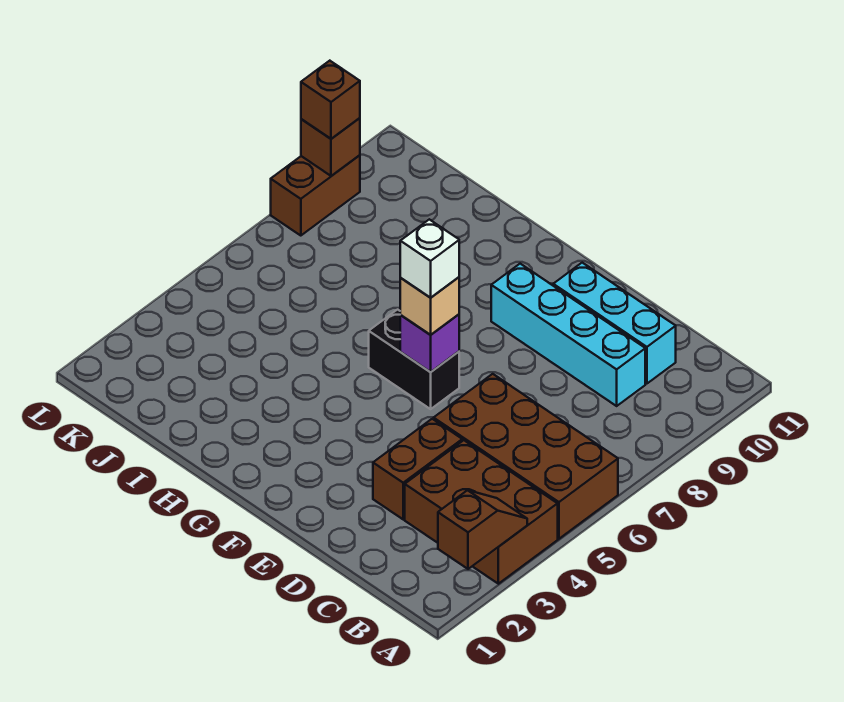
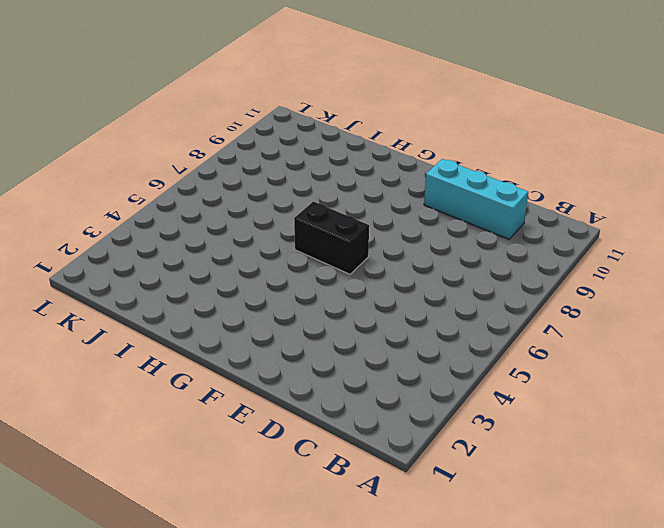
none -> brown brick A3:C4 level 1
none -> brown brick A5:D6 level 1
none -> cyan brick C9:F9 level 1

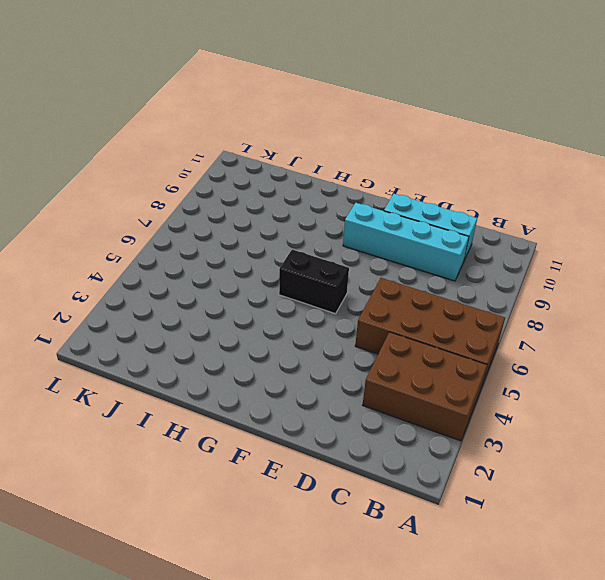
none -> brown brick D3:D4 level 1
none -> brown brick L8:L9 level 1
none -> brown slope A2:A3 level 2 top 2

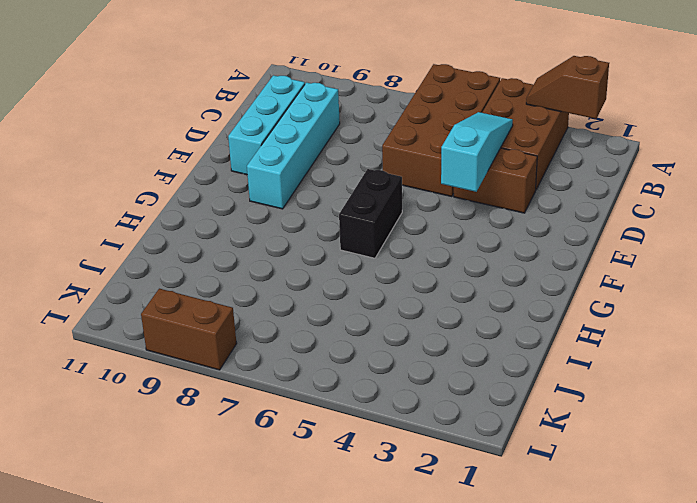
cyan slope C4:E4 level 2 top E -> none
none -> purple brick F6 level 2
none -> brown brick L9 level 2
none -> tan brick F6 level 3

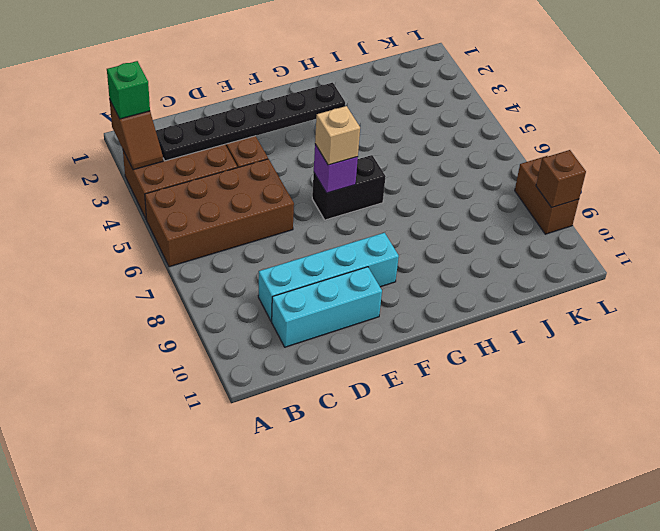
green brick A2 level 3 -> none
black plate B3:G3 level 2 -> none
none -> brown brick L9 level 3
none -> white brick F6 level 4

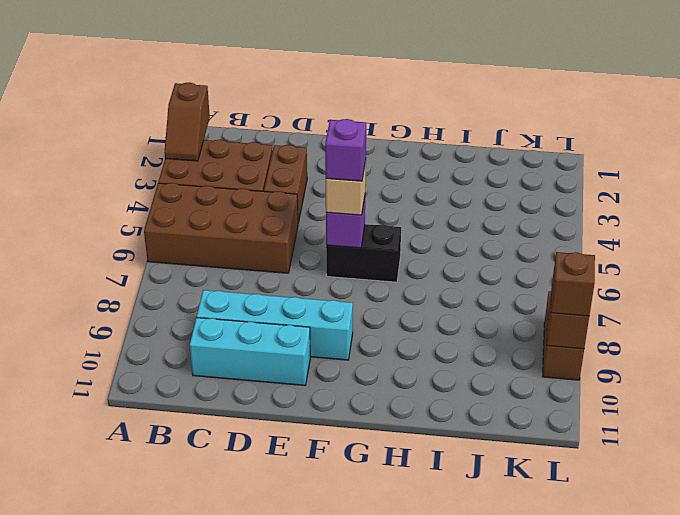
purple brick F6 level 4 -> white brick F6 level 4

